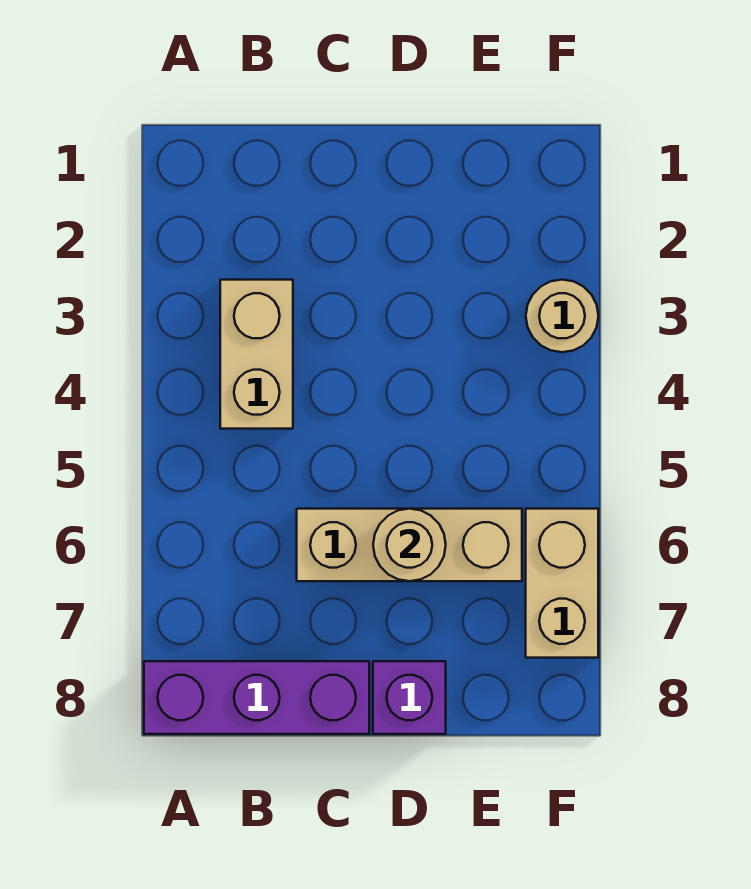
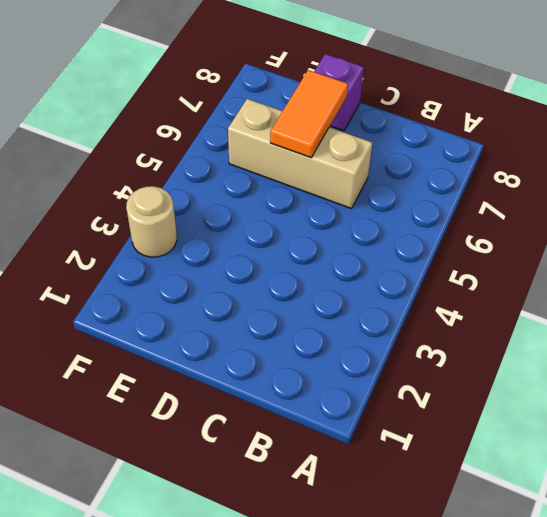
orange tile D6:D7 level 2 -> tan round brick D6 level 2
none -> purple brick A8:C8 level 1
none -> tan brick B3:B4 level 1

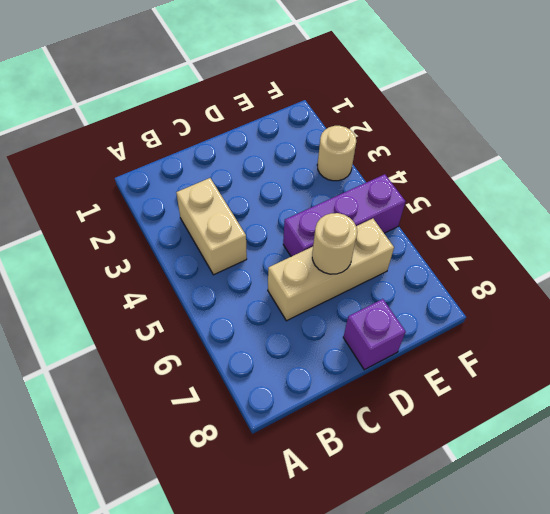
purple brick D5:F5 level 1 -> purple brick A8:C8 level 1
none -> tan brick F6:F7 level 1

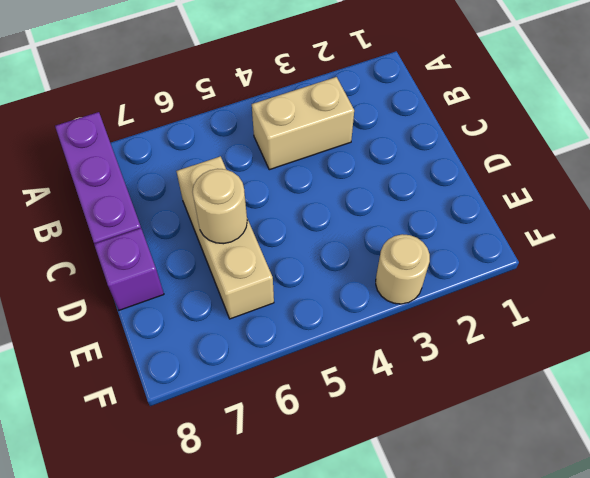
none -> tan brick F6:F7 level 1

